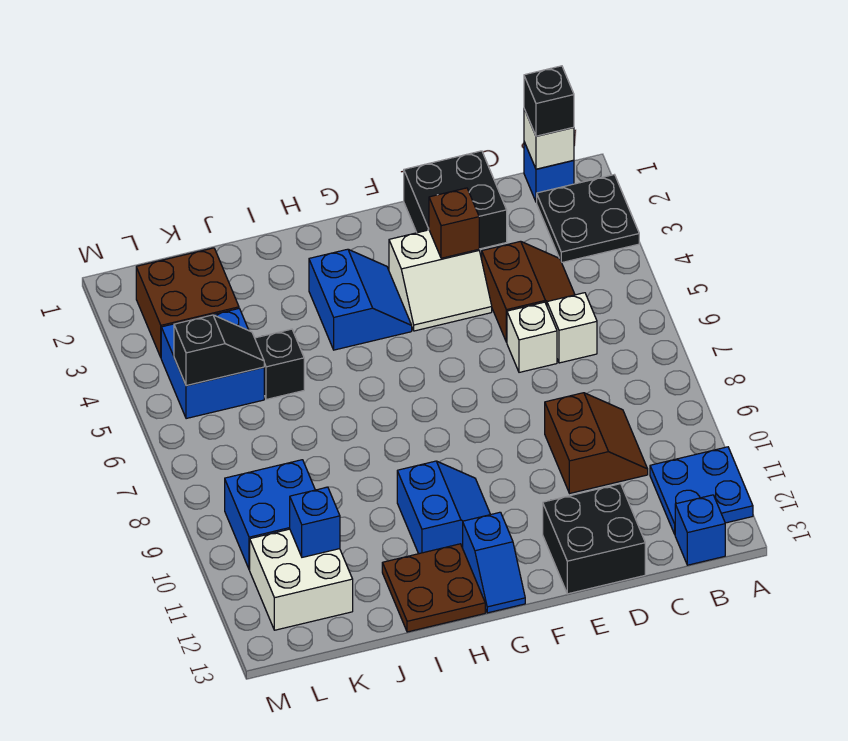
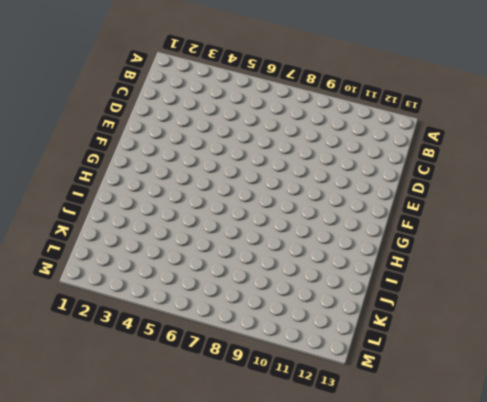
none -> black plate A2:B3 level 1
none -> blue plate A11:B12 level 1
none -> blue brick B1 level 1

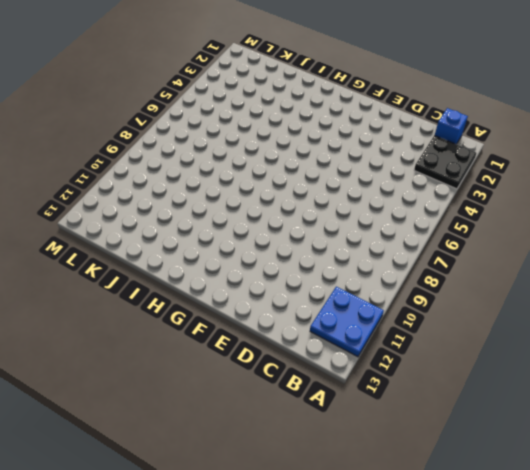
none -> blue brick B13 level 1
none -> brown slope C4:D5 level 1 top D
none -> white brick C6 level 1

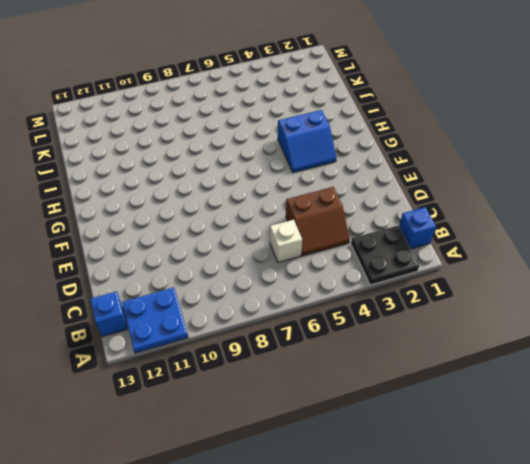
none -> brown slope C9:D10 level 1 top D
none -> black brick D1:E2 level 1
none -> white brick D6 level 1

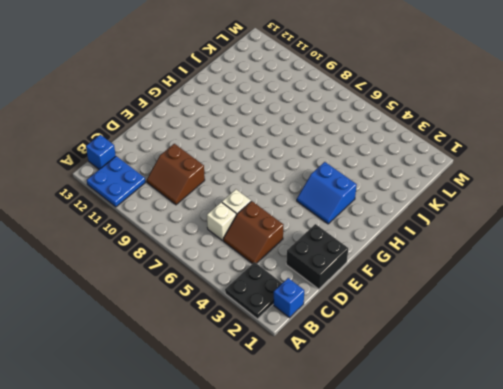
none -> black brick D12:E13 level 1
none -> white slope E3:F4 level 1 top 3
none -> blue slope G10:H11 level 1 top H

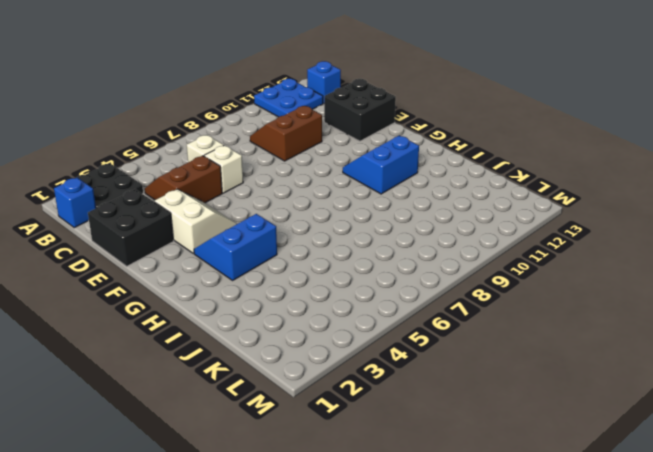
none -> blue slope G12:G13 level 1 top 12
none -> brown plate H12:I13 level 1
none -> black brick J5 level 1

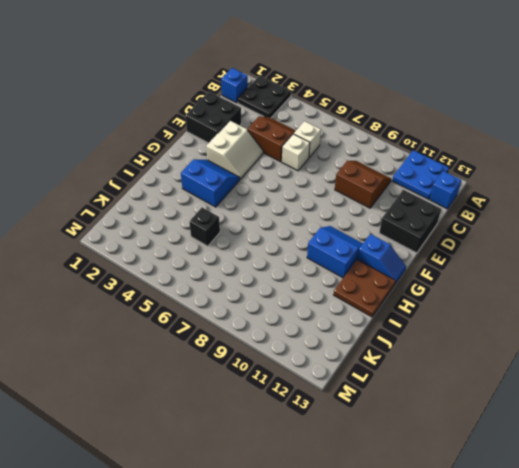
none -> brown brick K2:L3 level 1
none -> blue brick K4:L5 level 1
none -> blue brick K9:L10 level 1

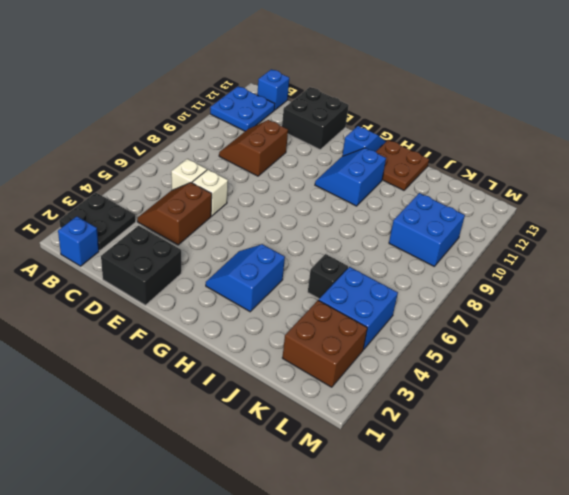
none -> white slope E3:F4 level 1 top 3
none -> white brick K11:L12 level 1
none -> white brick B1 level 2

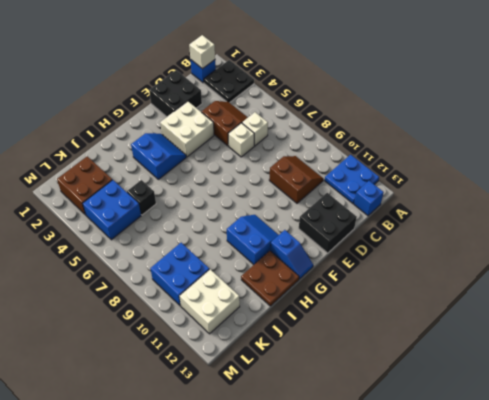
white brick E3:F4 level 1 -> white slope E3:F4 level 1 top 3
none -> brown brick E3 level 2
none -> black slope K5:L5 level 2 top L
none -> blue brick K11 level 2

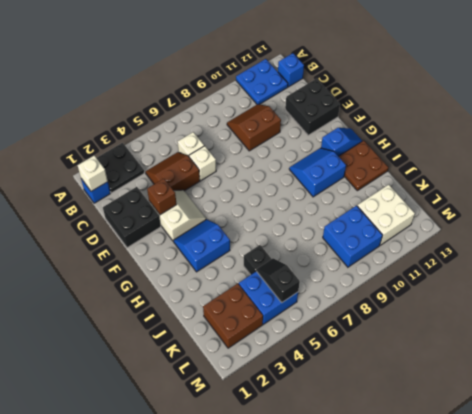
none -> blue brick K11 level 2
none -> black brick B1 level 3

